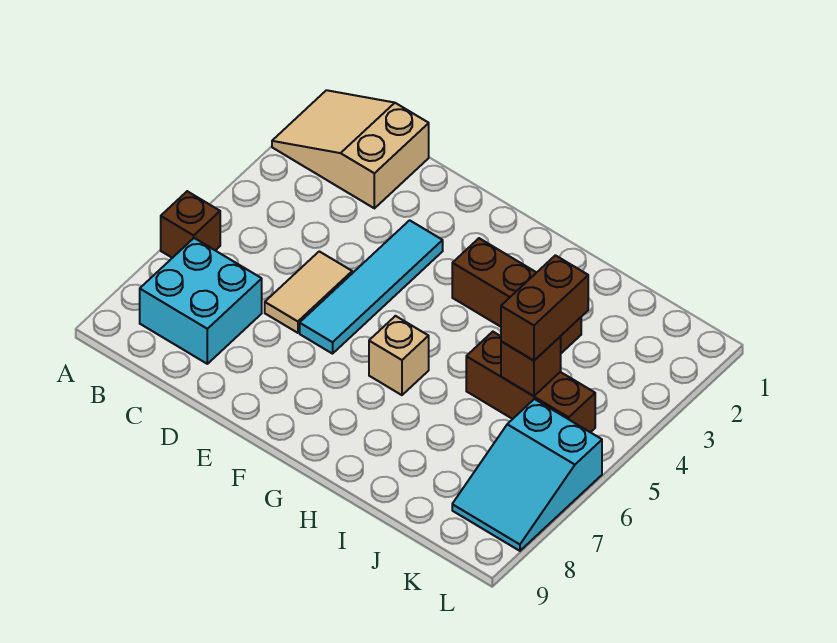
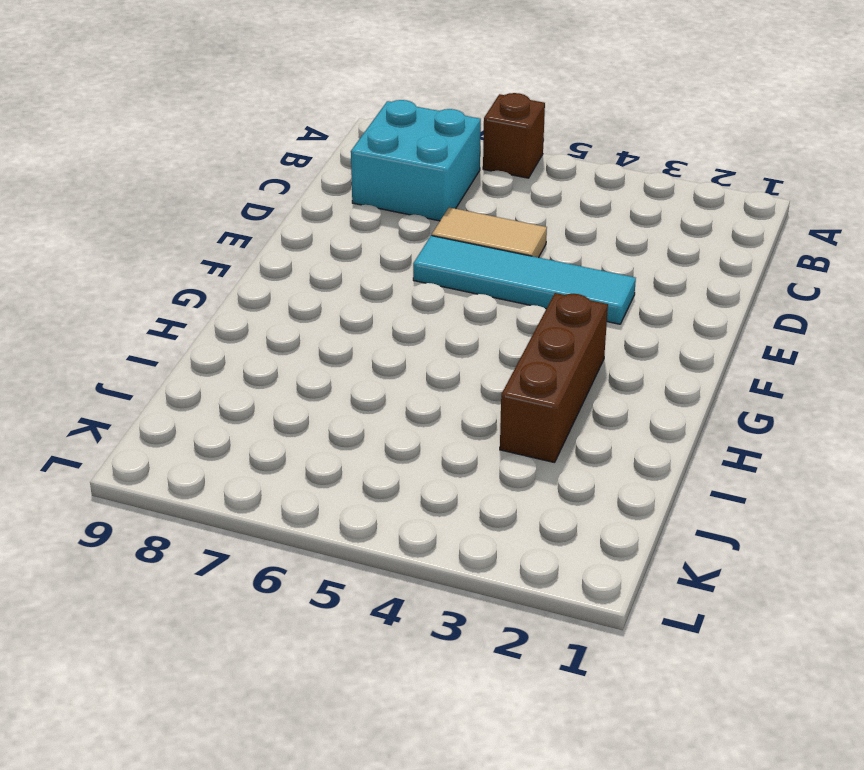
none -> tan slope A1:C2 level 1 top C
none -> tan brick G6 level 1

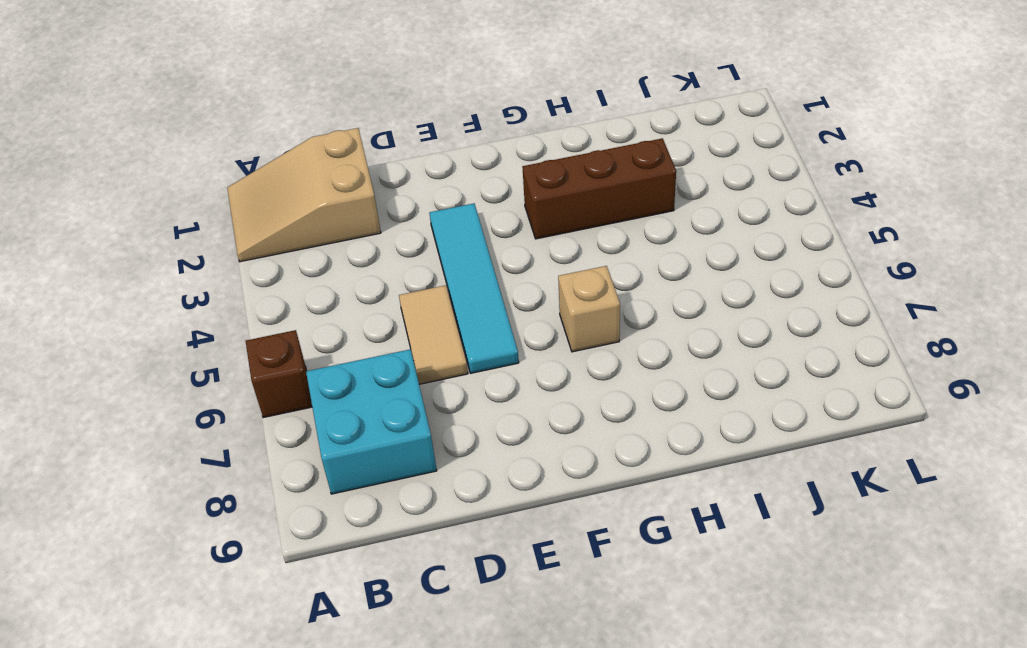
none -> brown brick I5:K5 level 1
none -> cyan slope K6:L8 level 1 top 6

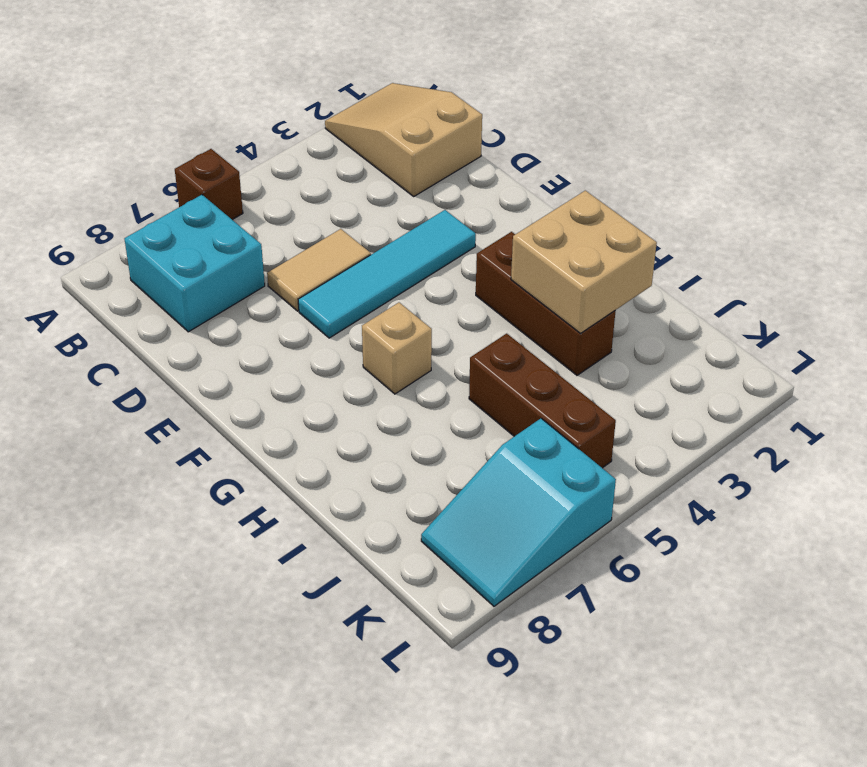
tan brick H2:I3 level 2 -> none
none -> brown brick J5 level 2
none -> brown brick J4:J5 level 3

